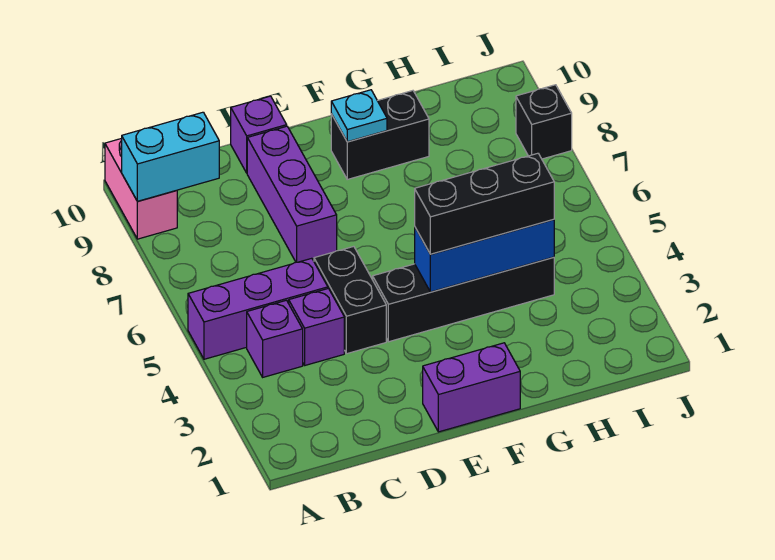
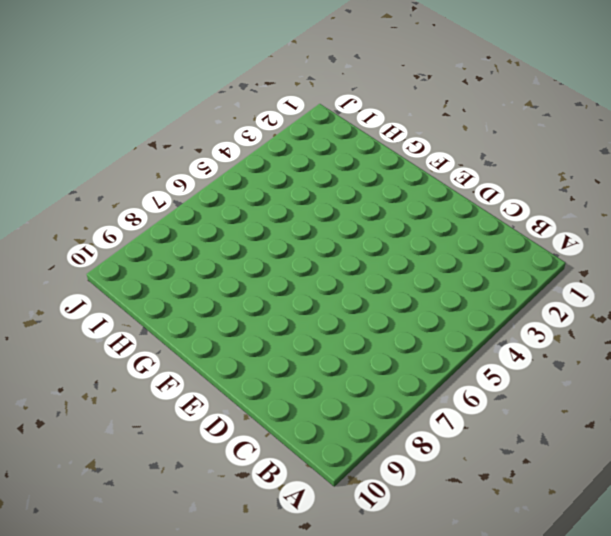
none -> purple brick A5:C5 level 1
none -> pink brick A9:A10 level 1
none -> purple brick B4 level 1

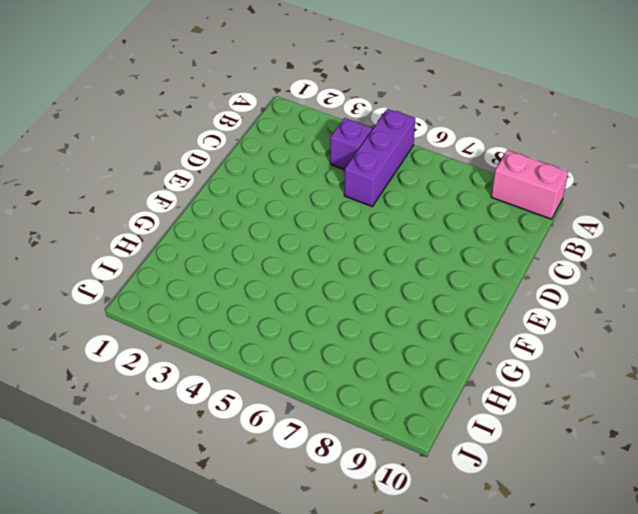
none -> purple brick C4 level 1
none -> black brick D4:D5 level 1
none -> purple brick D7:D9 level 1

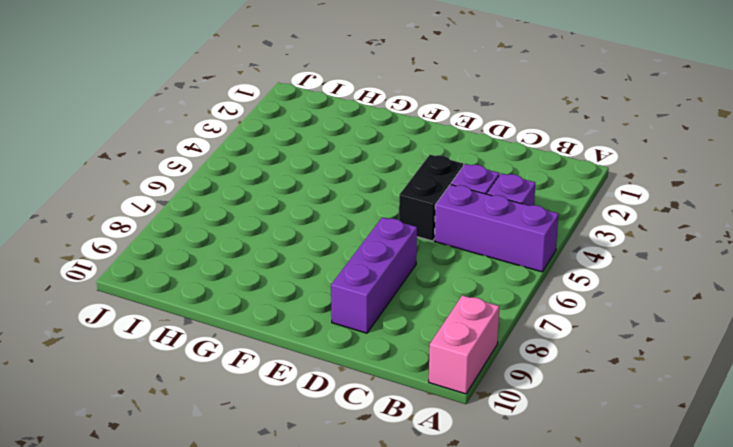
none -> purple brick D10 level 1
none -> purple brick E1:F1 level 1
none -> black brick E4:H4 level 1

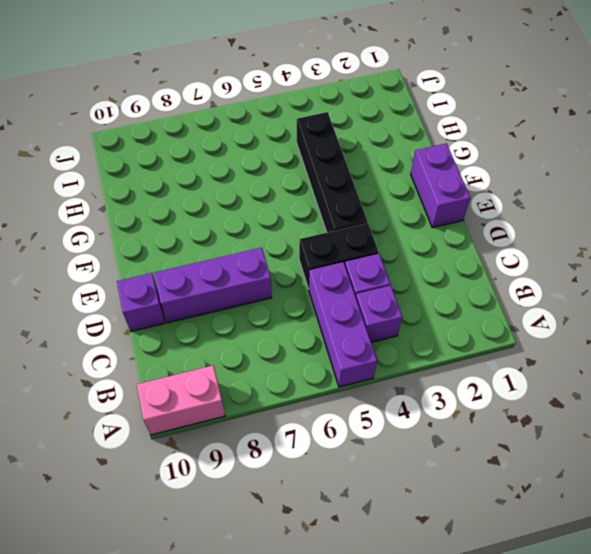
none -> black brick F9:G9 level 1
none -> black brick J8 level 1
none -> cyan brick A9:B9 level 2

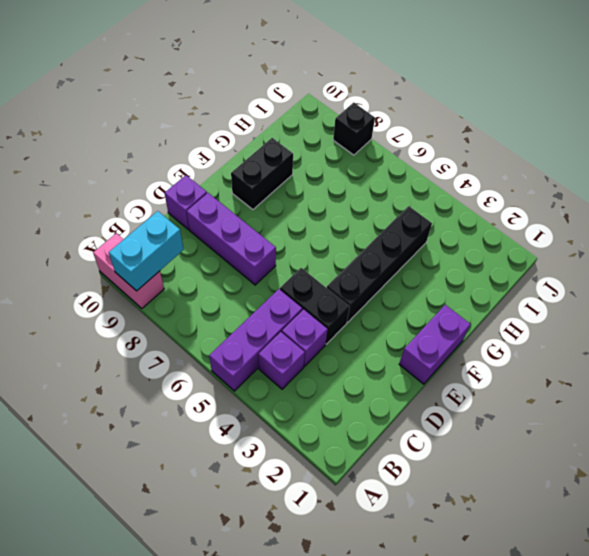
none -> blue brick F4:H4 level 2
none -> cyan plate F9 level 2
none -> black brick F4:H4 level 3

